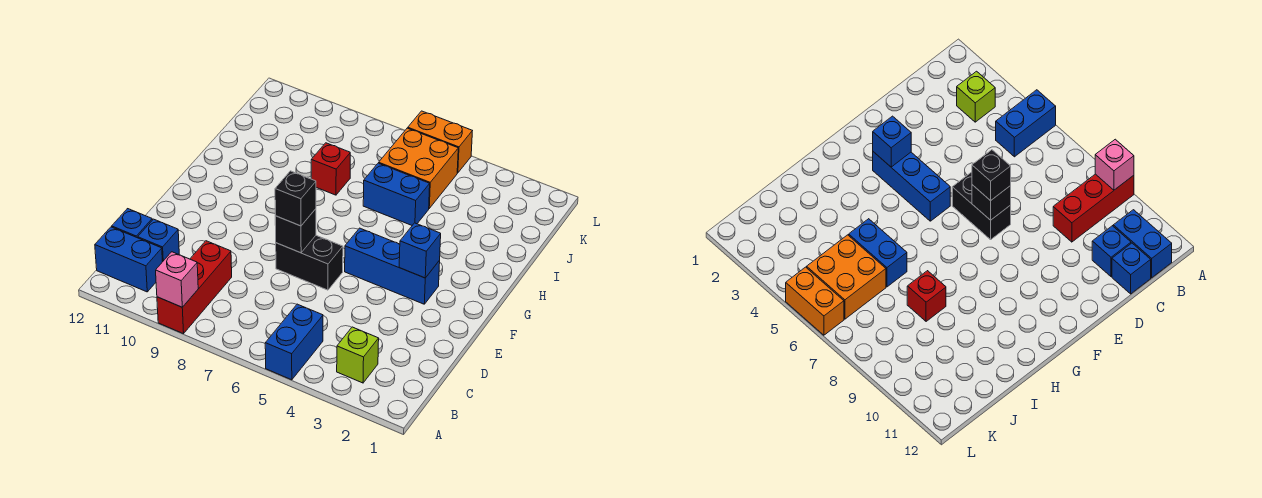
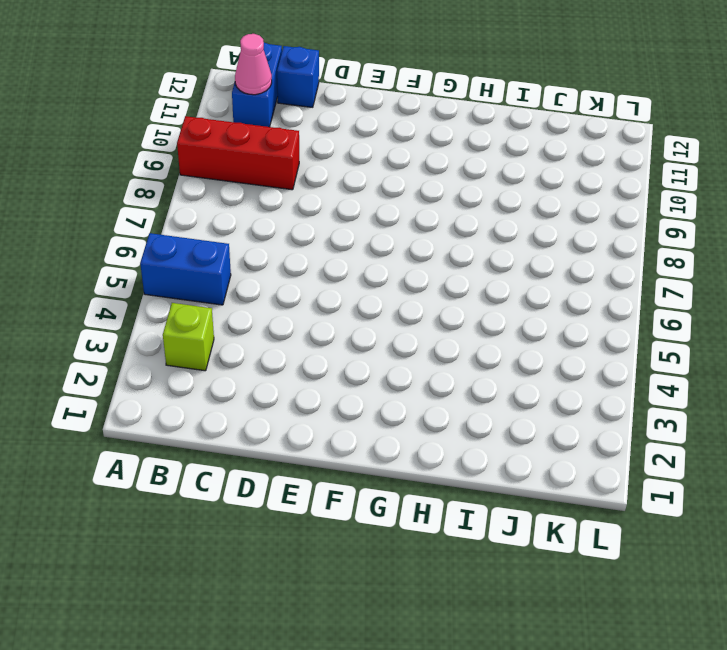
pink cone B11 level 2 -> none
none -> blue brick C11 level 1
none -> black brick E6:E7 level 1
none -> blue brick F3:F5 level 1

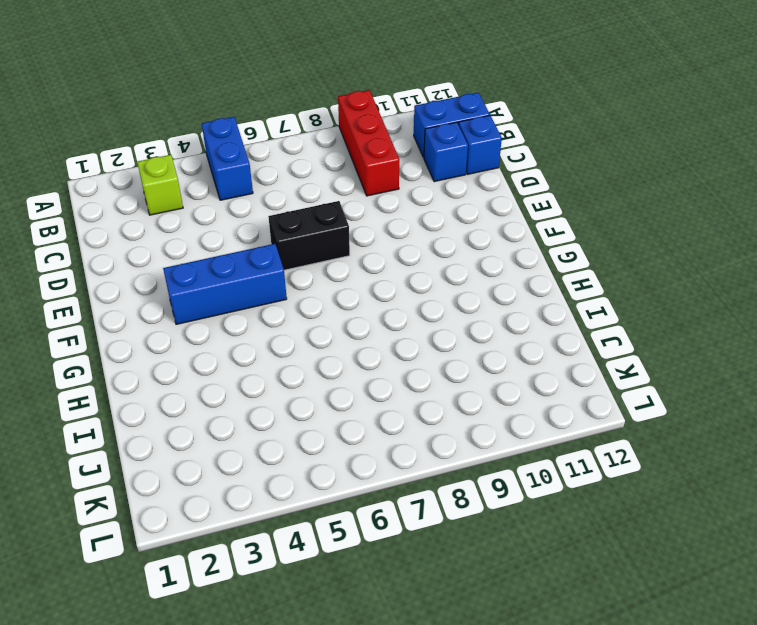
none -> blue brick I5:I6 level 1
none -> red brick I8 level 1
none -> orange brick J5:K6 level 1

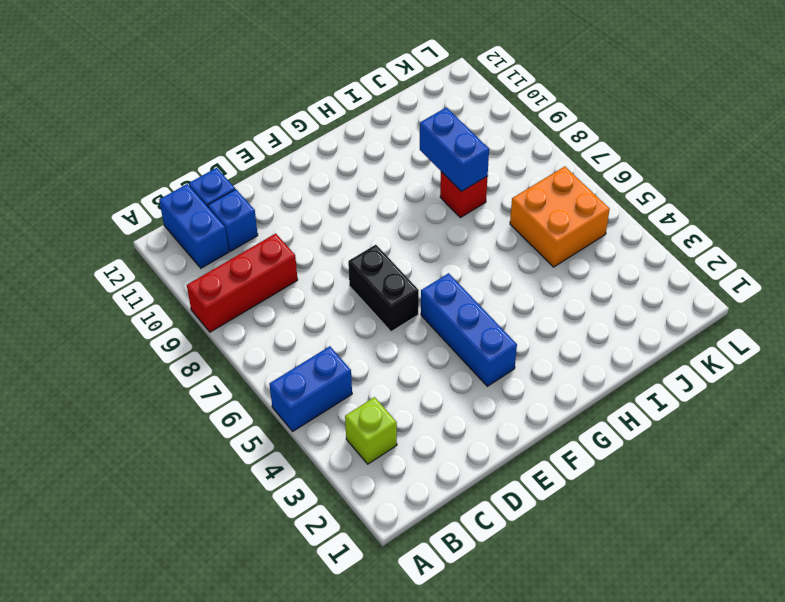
blue brick I8:I9 level 2 -> blue brick I5:I6 level 1
none -> orange brick L5:L6 level 1
none -> pink brick A9 level 2
none -> black brick E7 level 2

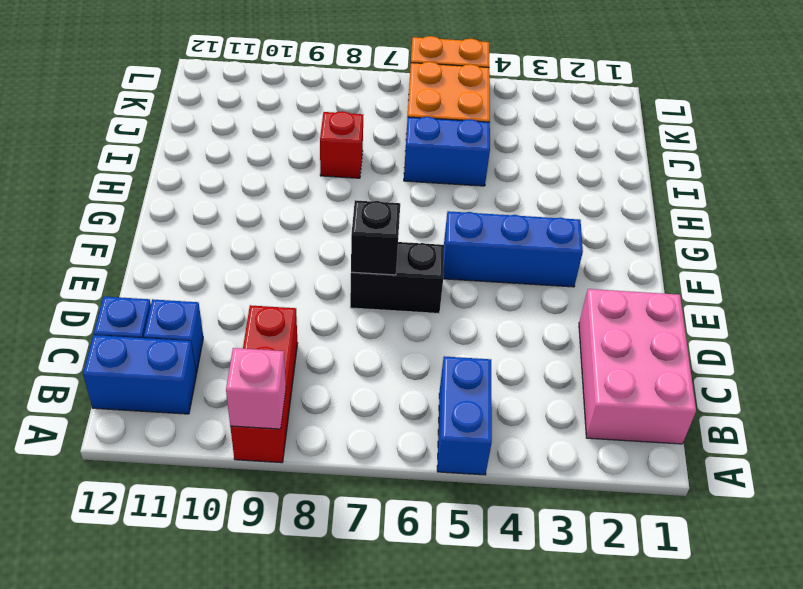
pink brick B1:D2 level 1 -> none
none -> lime brick B3 level 1
none -> blue brick F3 level 2
none -> black brick E7 level 3

